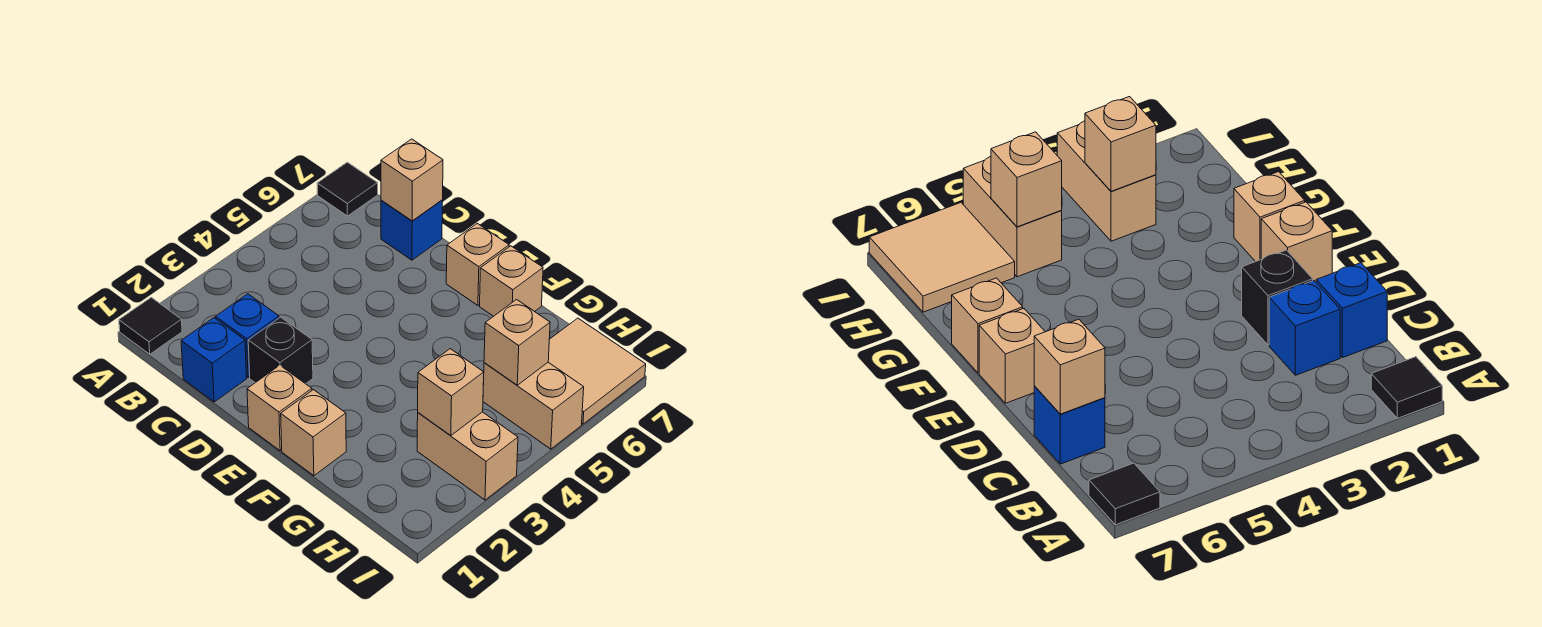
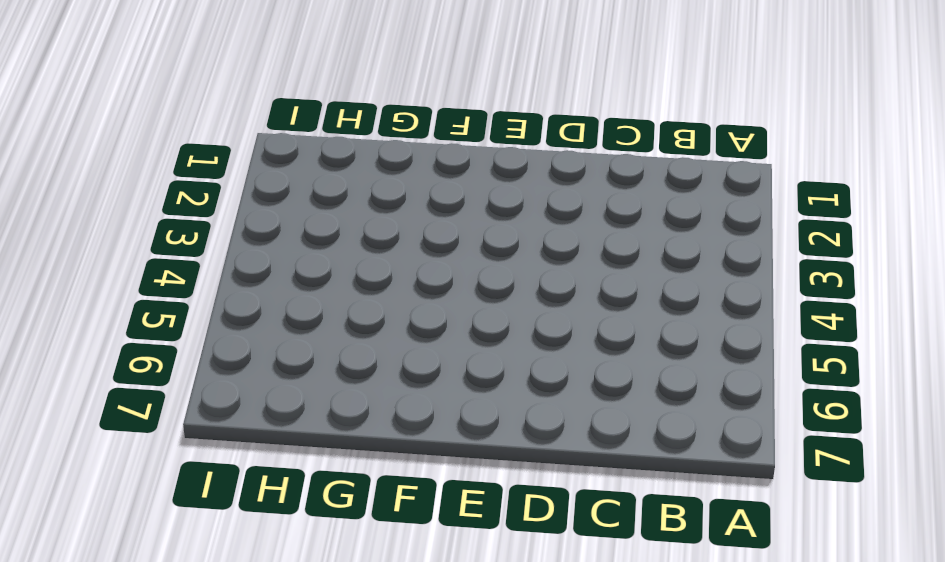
none -> black tile A1 level 1
none -> black tile A7 level 1
none -> blue brick C1 level 1

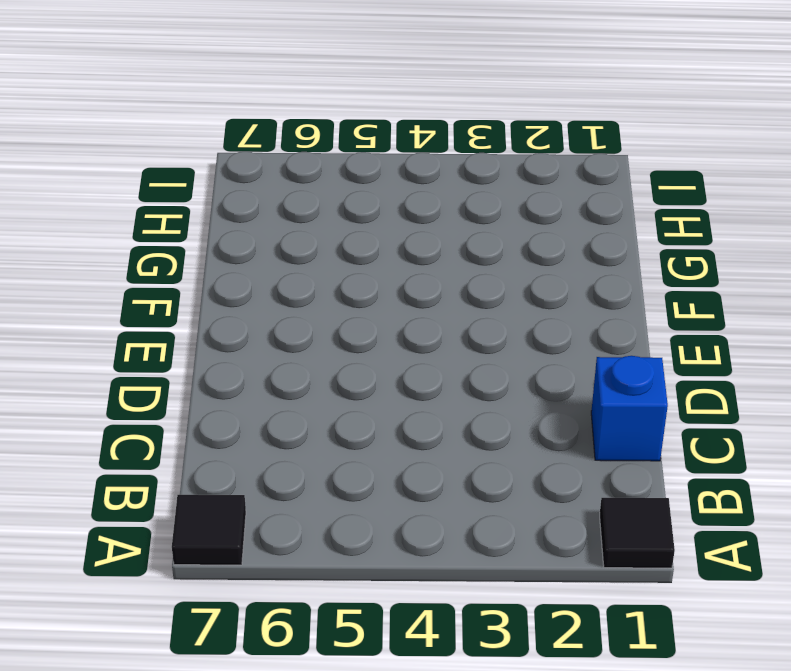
none -> blue brick C2 level 1
none -> blue brick C7 level 1
none -> black brick D2 level 1

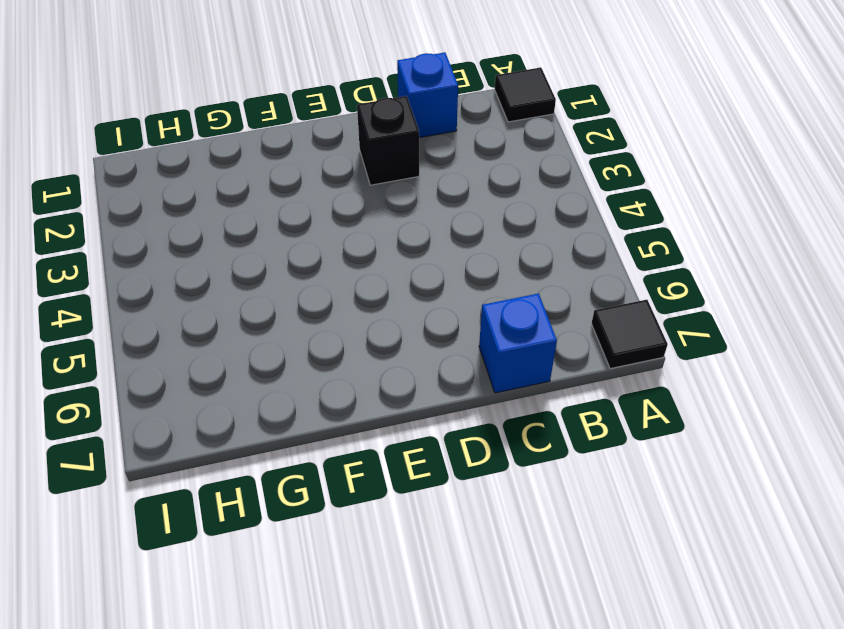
none -> blue brick C2 level 1
none -> tan brick E1 level 1
none -> tan brick E7 level 1

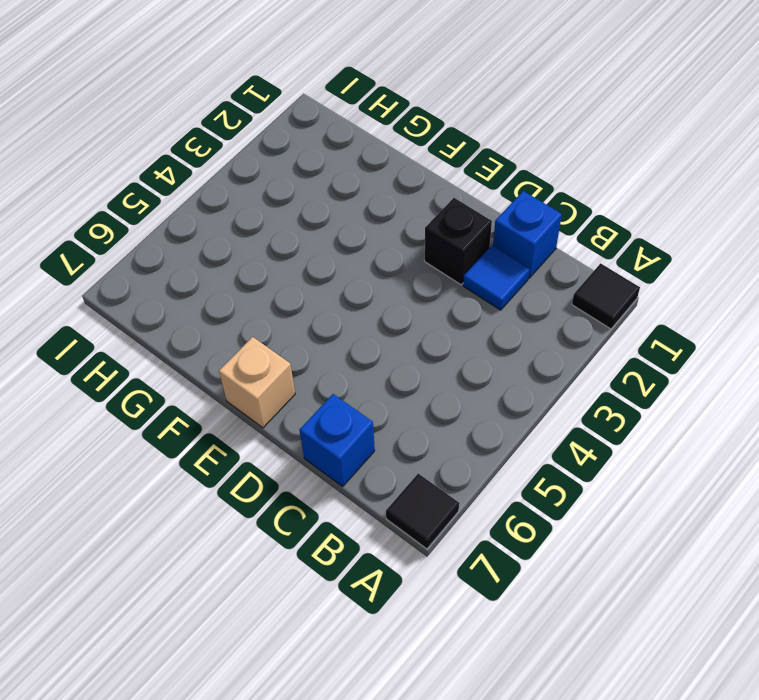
blue tile C2 level 1 -> blue brick C2 level 1
none -> tan brick E1 level 1
none -> tan brick F1 level 1
none -> tan brick F7 level 1

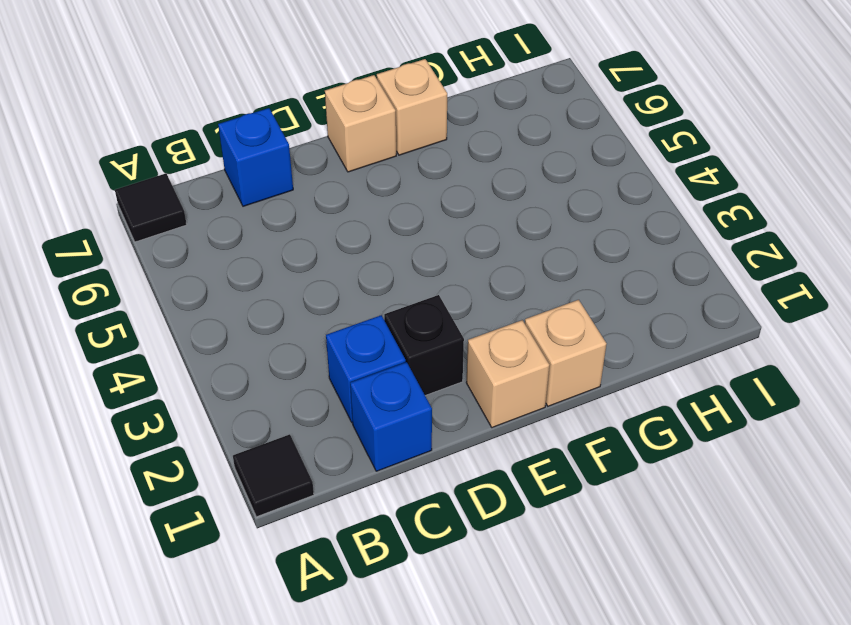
none -> tan brick H3:I3 level 1
none -> tan brick H5:I5 level 1
none -> tan tile H6:I7 level 1

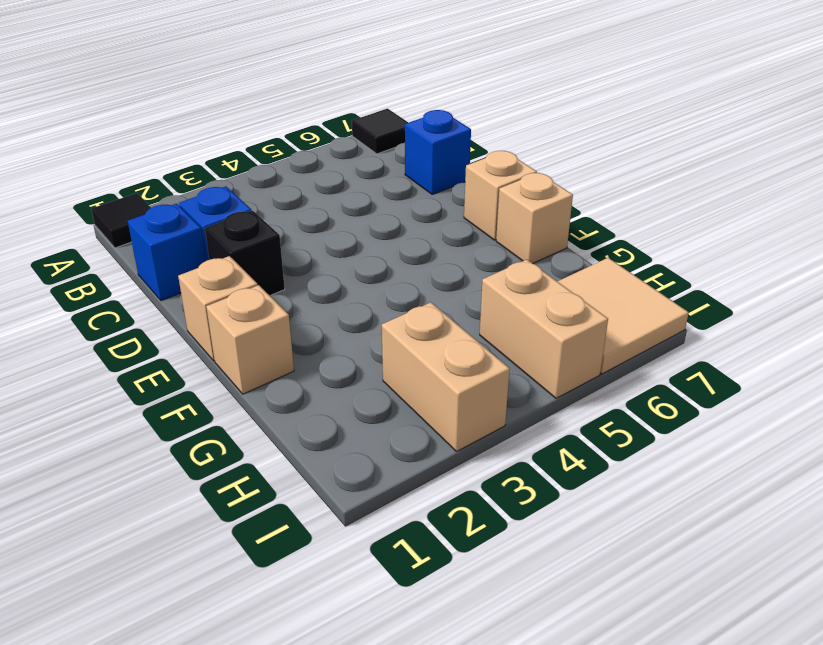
none -> tan brick C7 level 2
none -> tan brick H3 level 2
none -> tan brick H5 level 2

